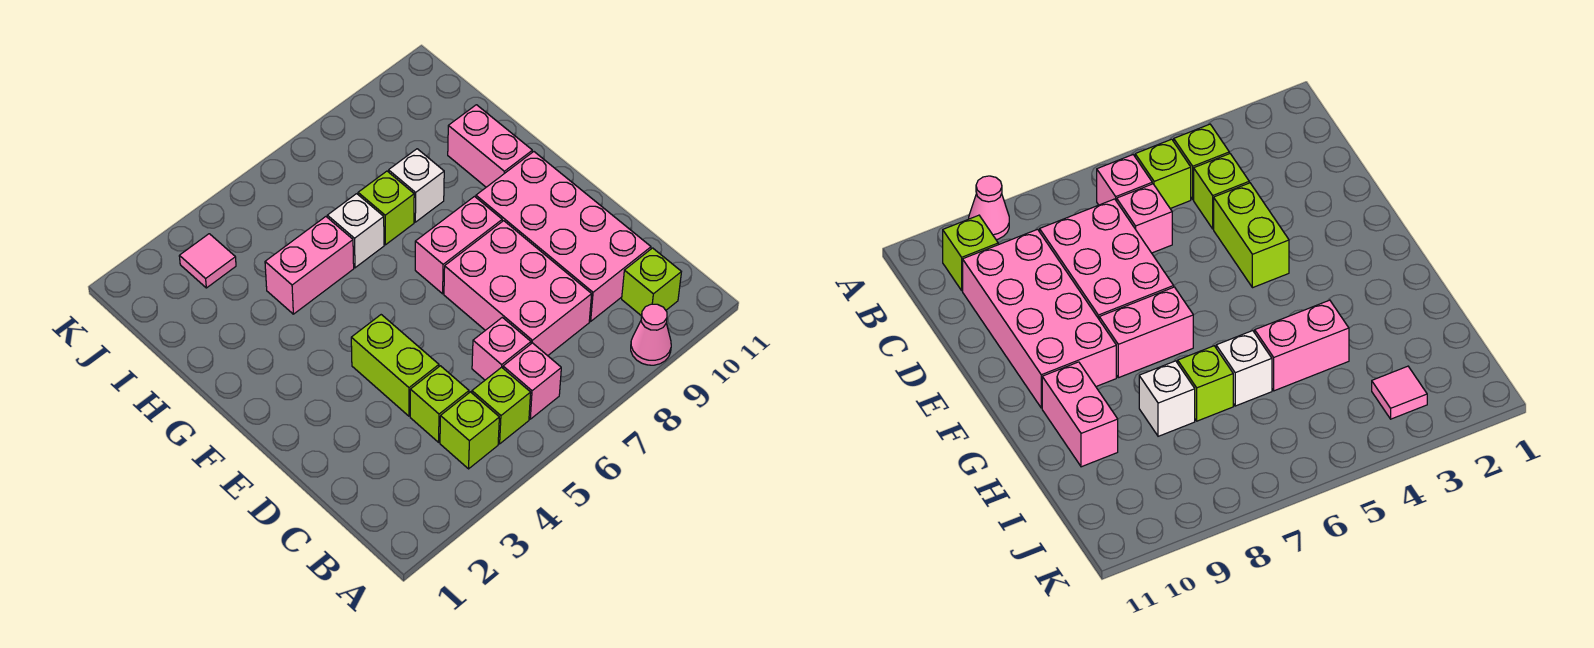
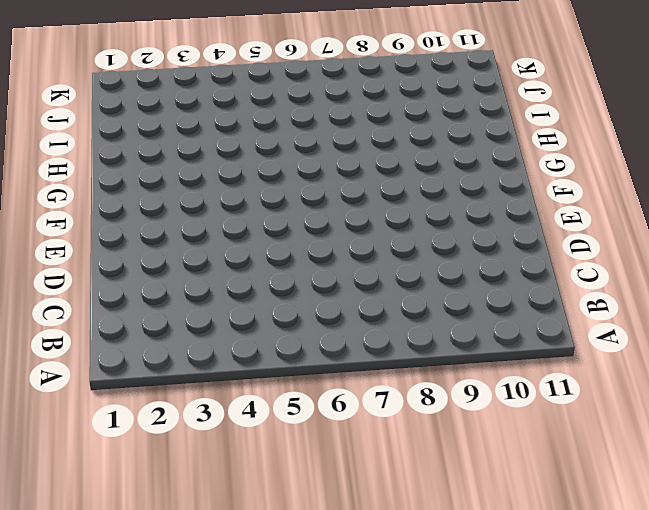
none -> pink cone A9 level 1
none -> lime brick B4 level 1
none -> lime brick B5 level 1

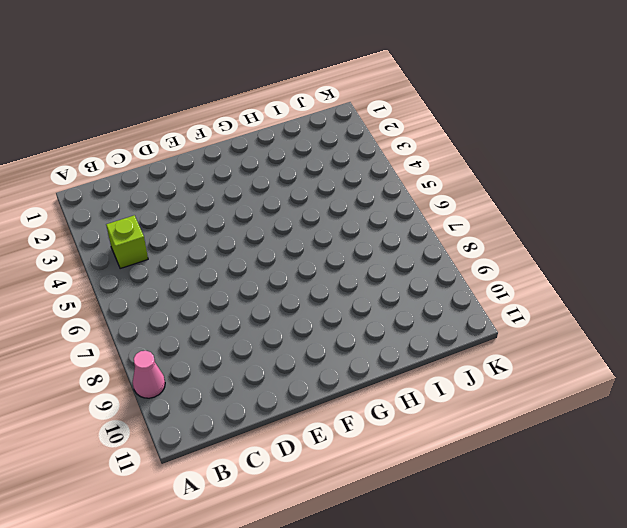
none -> lime brick B5 level 1
none -> pink brick B6 level 1
none -> lime brick B10 level 1

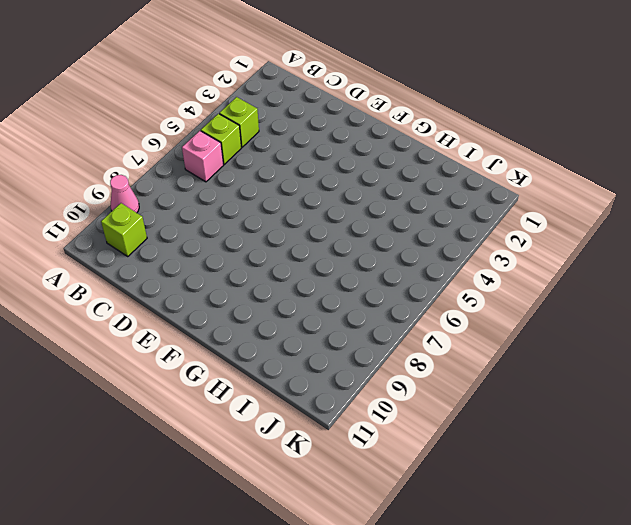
none -> lime brick C4 level 1
none -> pink brick C6 level 1
none -> pink brick C7:E8 level 1

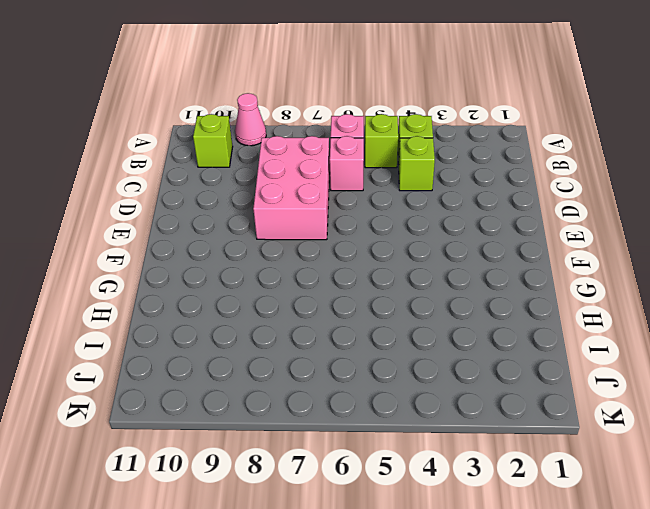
none -> pink brick C9:F10 level 1
none -> lime brick D4:E4 level 1
none -> pink brick F7:F8 level 1

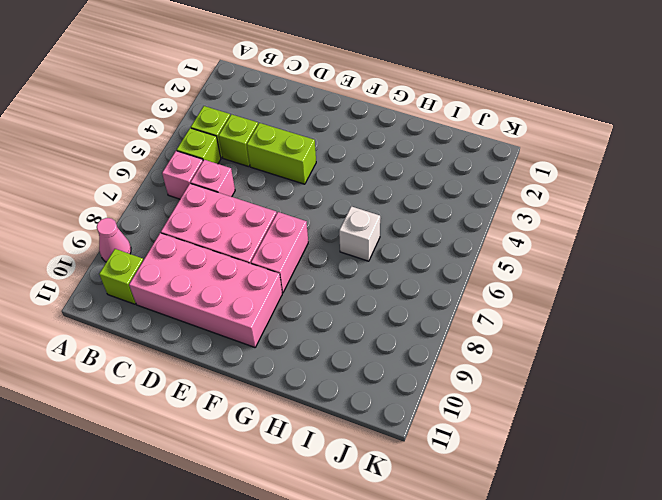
none -> pink brick G10:H10 level 1
none -> pink brick H4:H5 level 1
none -> lime brick H7 level 1

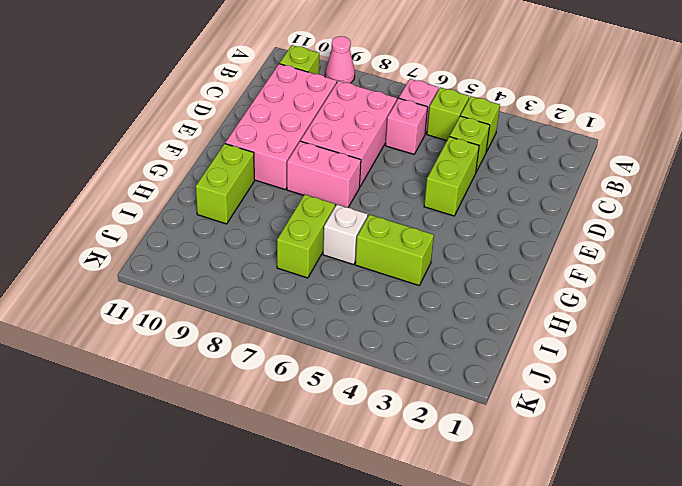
lime brick G10:H10 level 1 -> pink brick G10:H10 level 1
lime brick H4:H5 level 1 -> pink brick H4:H5 level 1
lime brick H7:I7 level 1 -> lime brick H7 level 1
none -> white brick H8 level 1
none -> pink tile J3 level 1

